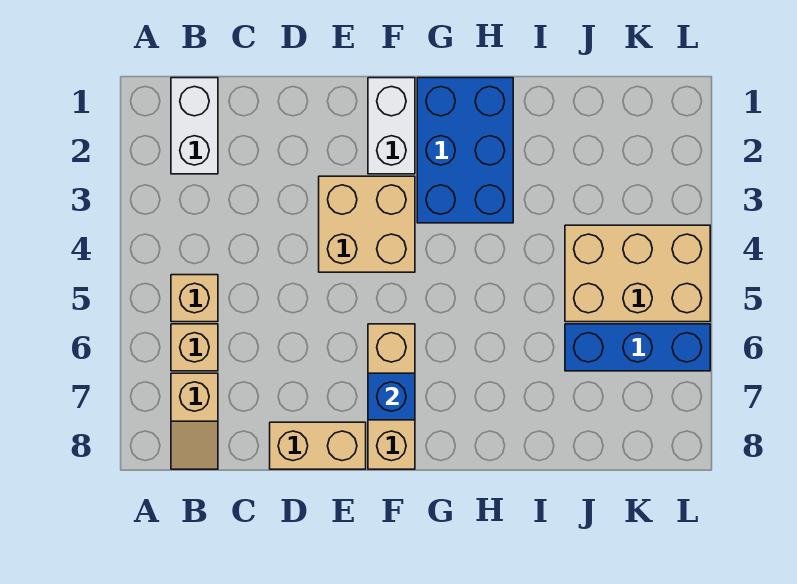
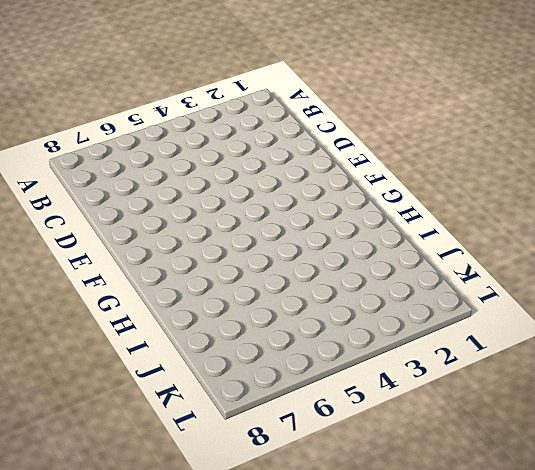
none -> white brick B1:B2 level 1
none -> tan brick B5 level 1
none -> tan brick B6 level 1

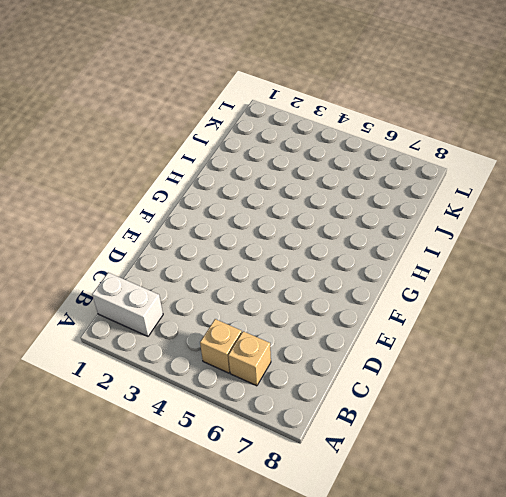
none -> tan slope B7:B8 level 1 top 7
none -> tan brick D8:E8 level 1
none -> tan brick E3:F4 level 1

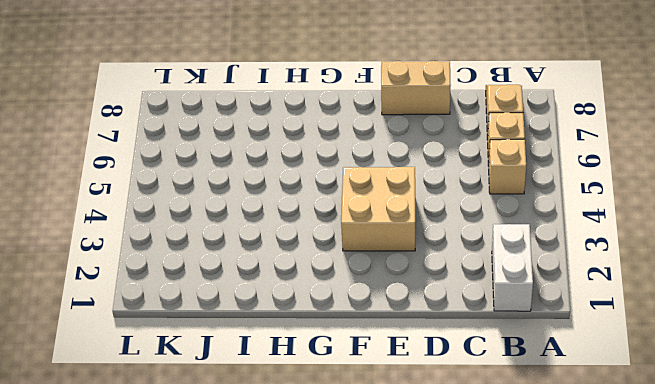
none -> white brick F1:F2 level 1
none -> tan brick F6:F8 level 1
none -> blue brick G1:H3 level 1

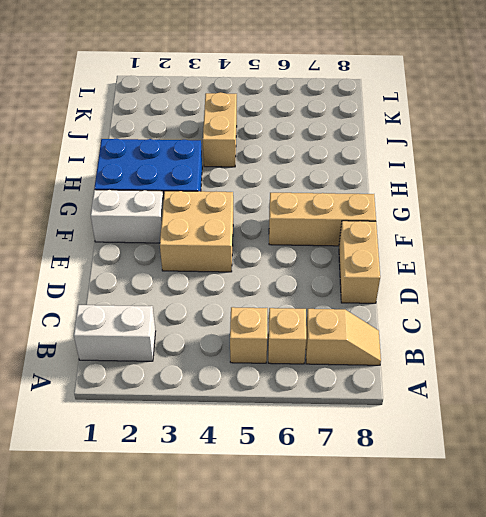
tan brick I4:J4 level 1 -> tan brick J4:L5 level 1
none -> blue brick J6:L6 level 1
none -> blue brick F7 level 2

